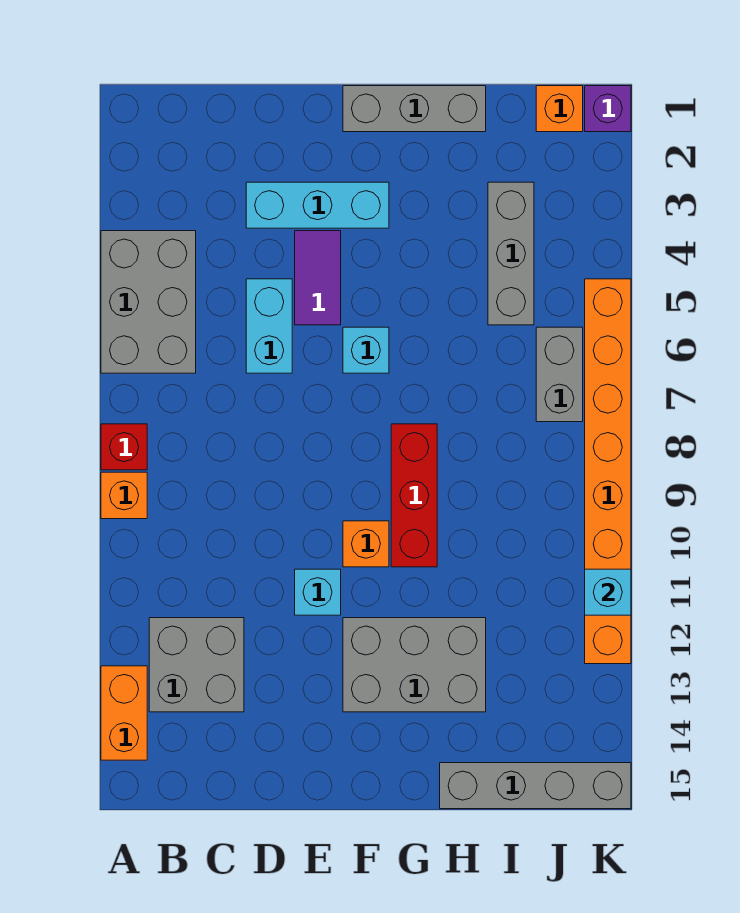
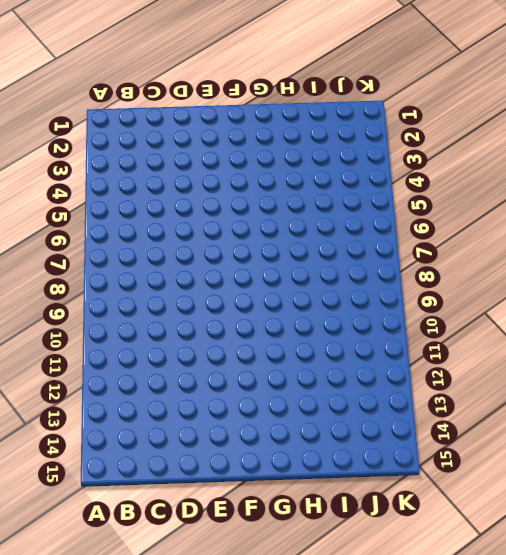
none -> grey brick A4:B6 level 1
none -> red brick A8 level 1
none -> orange brick A9 level 1

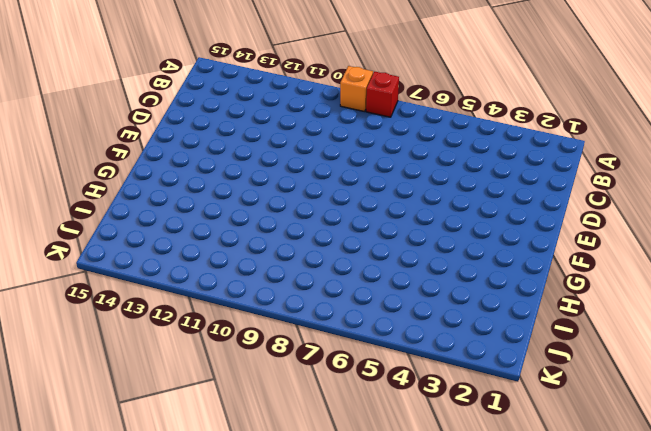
none -> grey brick A4:B6 level 1
none -> orange brick A13:A14 level 1
none -> grey brick B12:C13 level 1

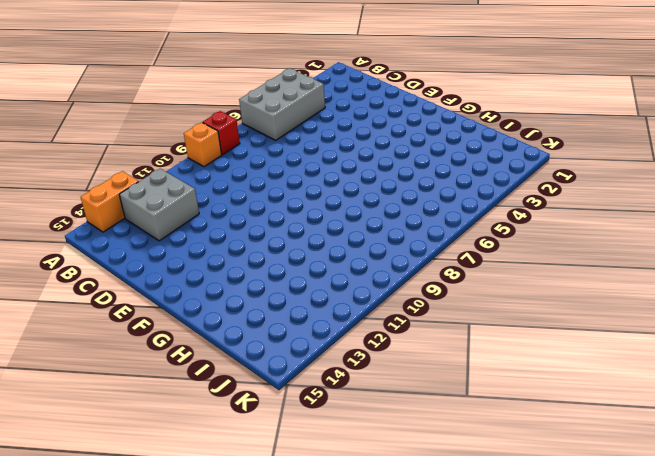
none -> cyan brick D3:F3 level 1
none -> cyan brick D5:D6 level 1
none -> purple tile E4:E5 level 1

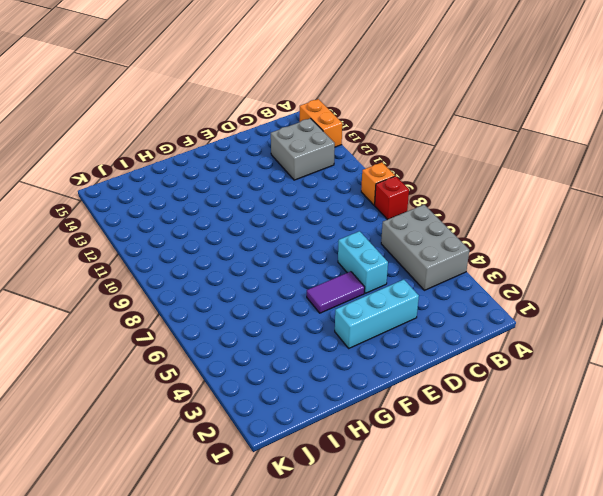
purple tile E5:F5 level 1 -> purple tile E4:E5 level 1
none -> cyan brick E11 level 1
none -> grey brick F1:H1 level 1
none -> cyan brick F6 level 1

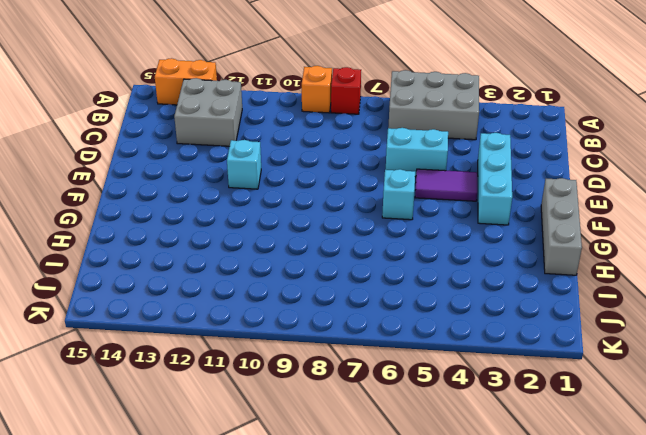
none -> orange brick F10 level 1
none -> grey brick F12:H13 level 1
none -> red brick G8:G10 level 1

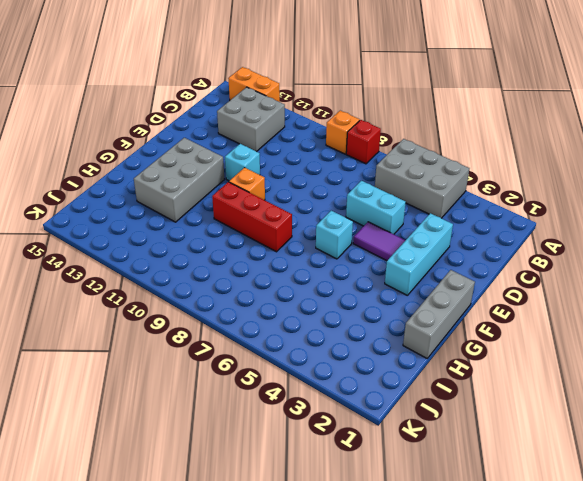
none -> grey brick H15:K15 level 1
none -> grey brick I3:I5 level 1
none -> orange brick J1 level 1

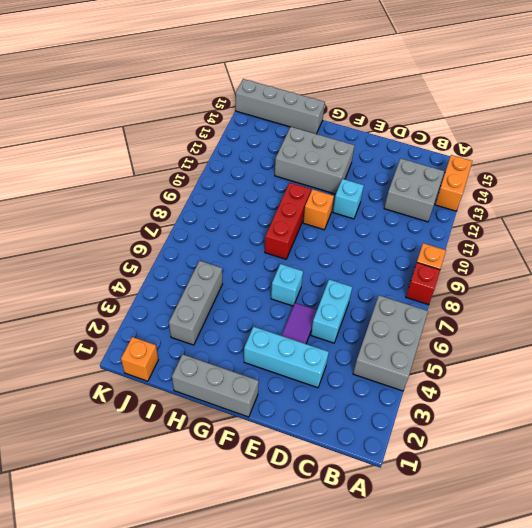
none -> grey brick J6:J7 level 1
none -> purple brick K1 level 1
none -> orange brick K5:K12 level 1

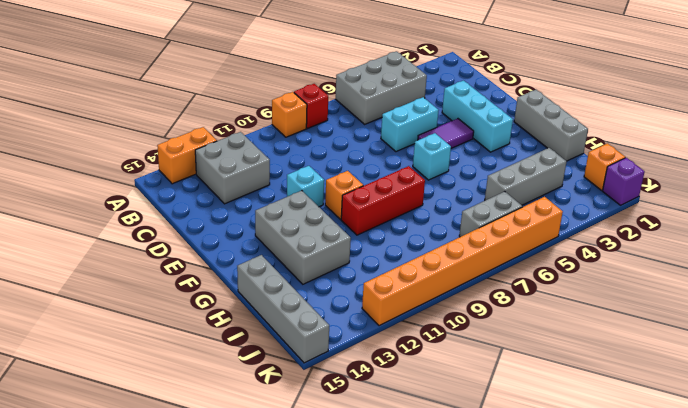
none -> cyan brick K11 level 2

